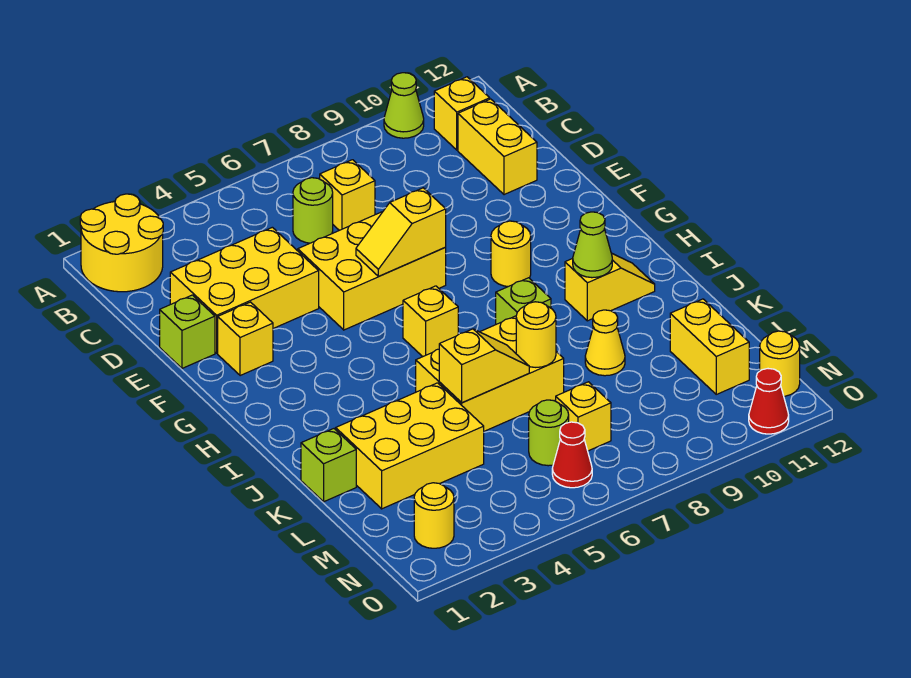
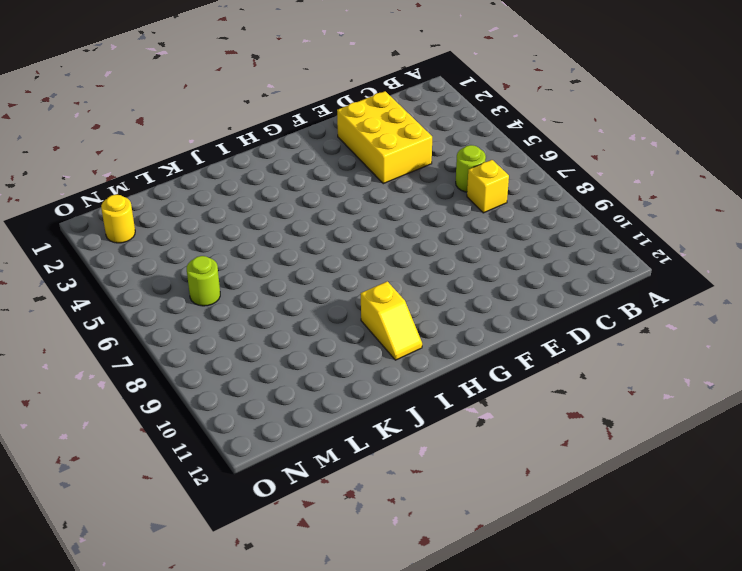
none -> yellow round brick A1:B2 level 1
none -> lime cone A10 level 1
none -> yellow brick B11 level 1

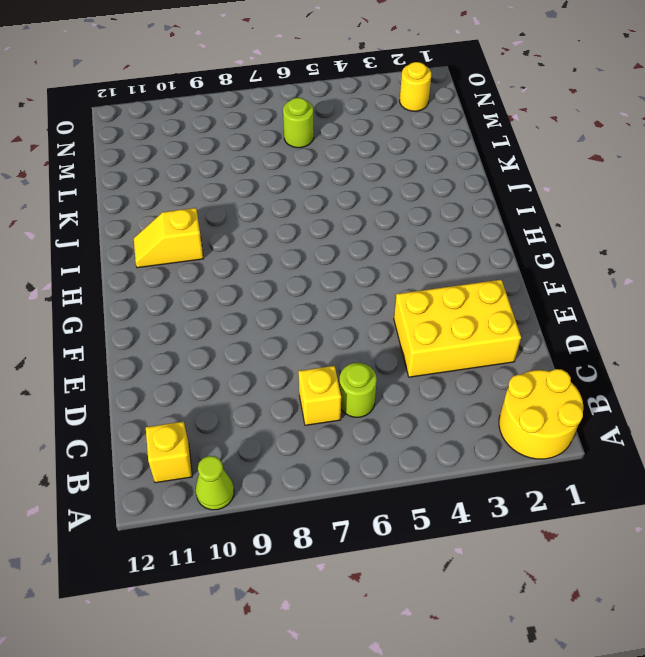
none -> yellow brick C11:D11 level 1
none -> lime brick E1 level 1
none -> yellow brick E5:F7 level 1

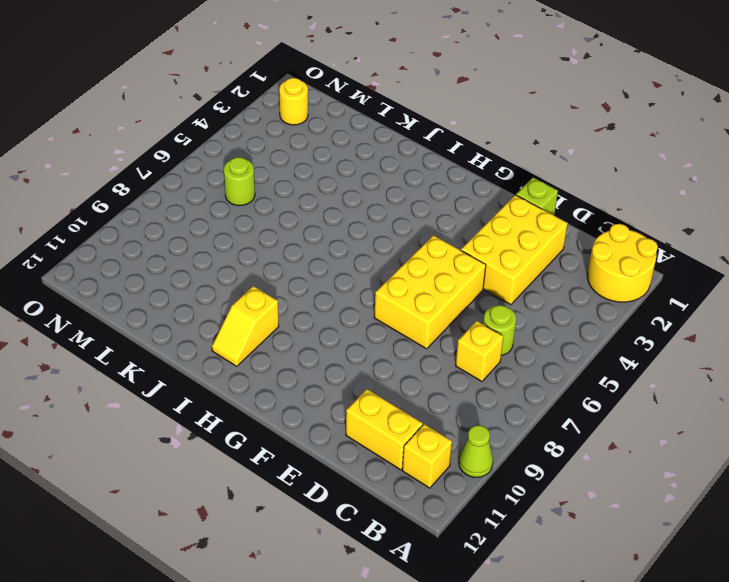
none -> yellow brick F2 level 1
none -> yellow round brick G9 level 1
none -> yellow brick H6 level 1

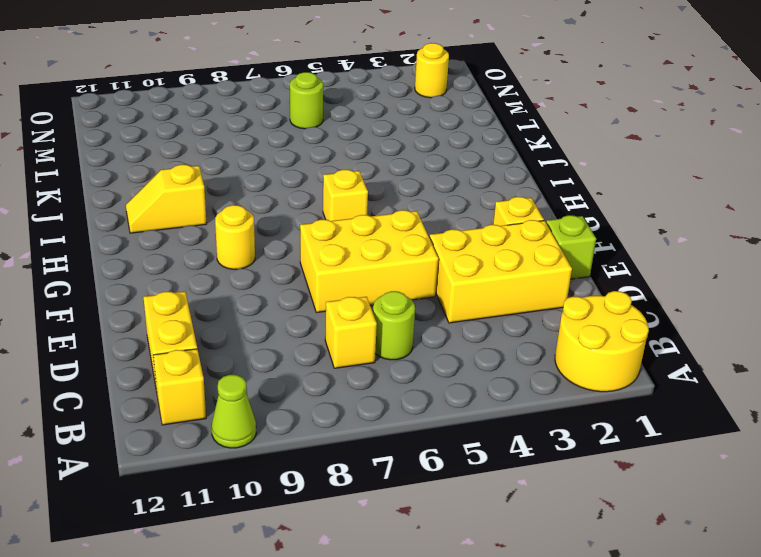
none -> lime brick I8 level 1
none -> yellow brick J5:K7 level 1
none -> lime brick K1 level 1

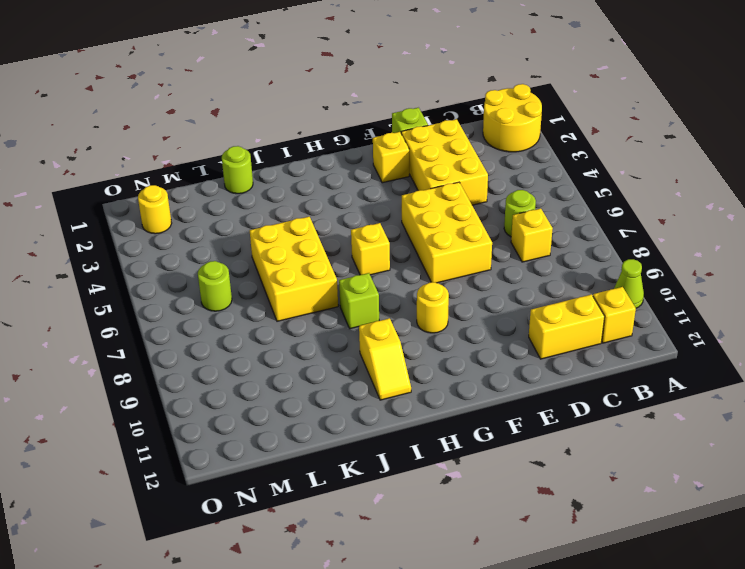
lime round brick K1 level 1 -> lime brick K1 level 1
none -> yellow brick K2:L4 level 1
none -> yellow cone K9 level 1
none -> yellow brick L11:M11 level 1

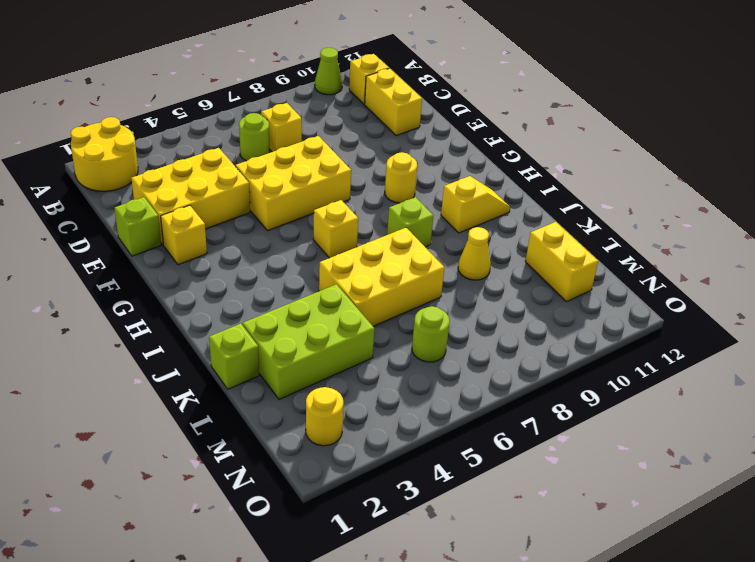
lime brick K2:L4 level 1 -> yellow brick K2:L4 level 1
none -> yellow brick M7 level 1
none -> red cone N6 level 1
none -> yellow round brick N12 level 1

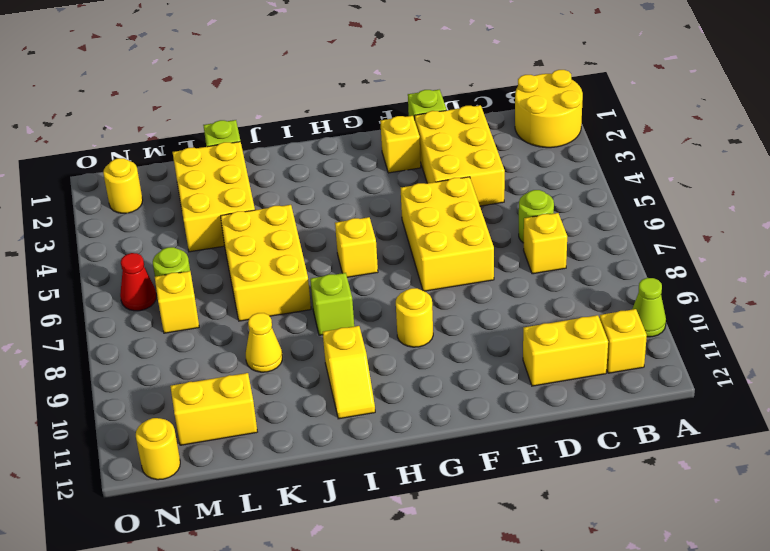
none -> red cone O11 level 1
none -> yellow slope F6:F7 level 2 top 7
none -> lime cone I10 level 2

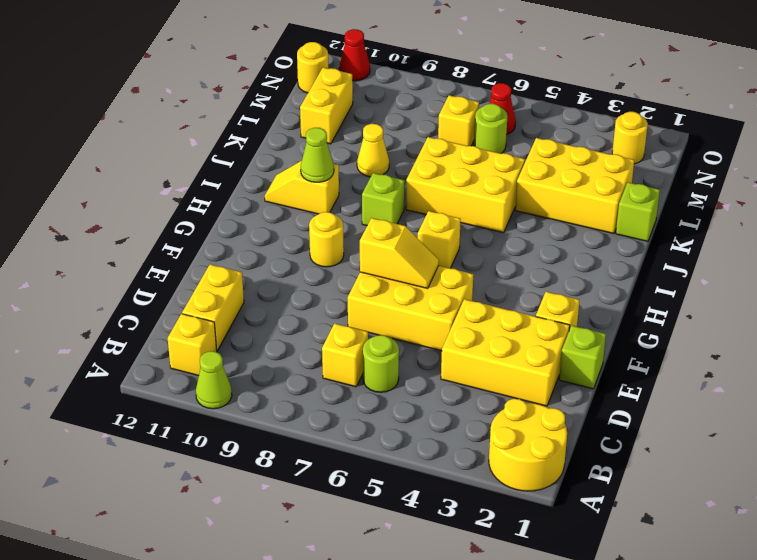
none -> yellow slope K5:K6 level 2 top 5
none -> yellow round brick K7 level 2

